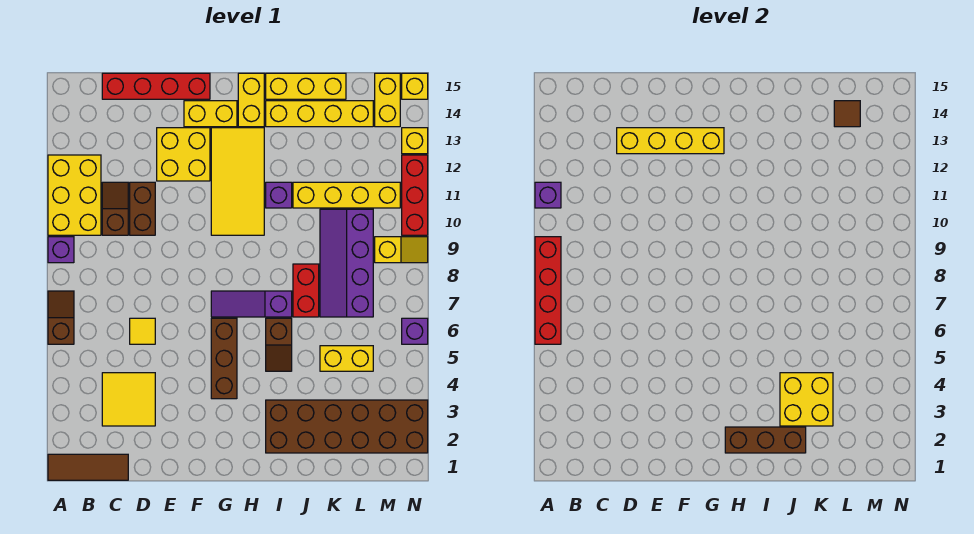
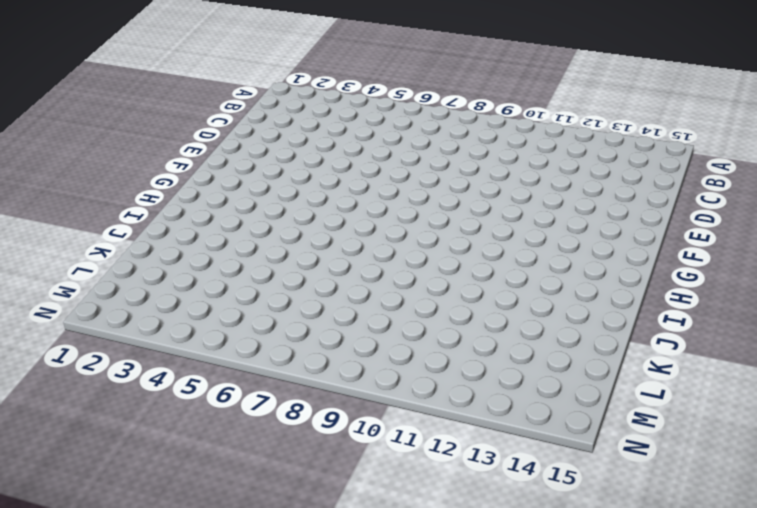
none -> brown tile A1:C1 level 1
none -> brown slope A6:A7 level 1 top 6
none -> purple brick A9 level 1
none -> yellow brick A10:B12 level 1

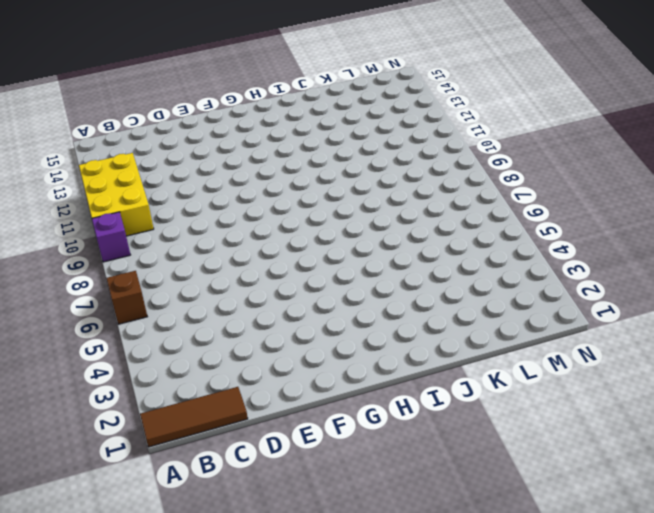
none -> yellow tile C3:D4 level 1
none -> brown slope C10:C11 level 1 top 10
none -> red brick C15:F15 level 1
none -> yellow tile D6 level 1

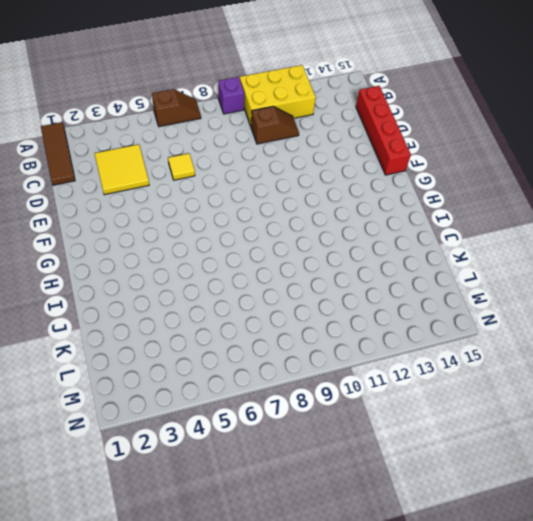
none -> brown brick D10:D11 level 1
none -> yellow brick E12:F13 level 1
none -> yellow brick F14:G14 level 1
none -> brown brick G4:G6 level 1

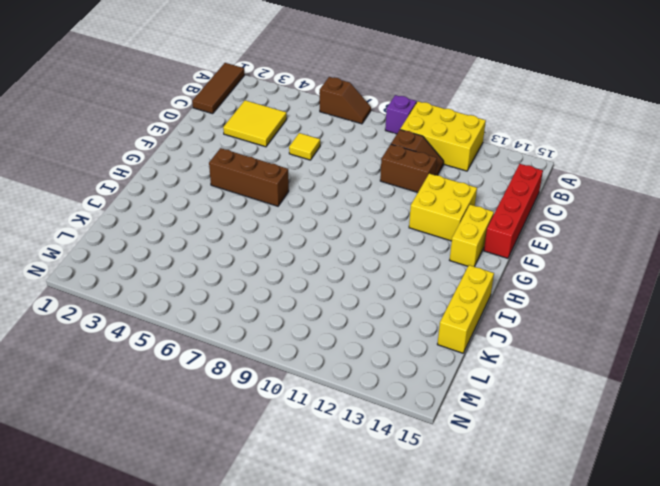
none -> purple slope G7:I7 level 1 top I
none -> yellow tile G10:H13 level 1
none -> yellow brick H14:H15 level 1
none -> brown brick I2:N3 level 1

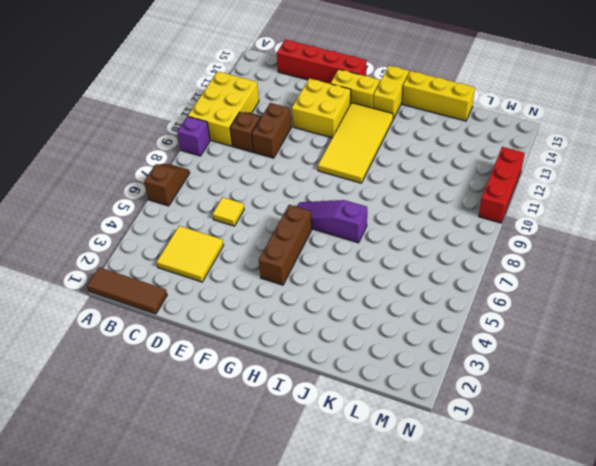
none -> brown brick I2:N3 level 1
none -> brown slope I5:I6 level 1 top 6
none -> purple brick I11 level 1
none -> yellow brick I14:L14 level 1

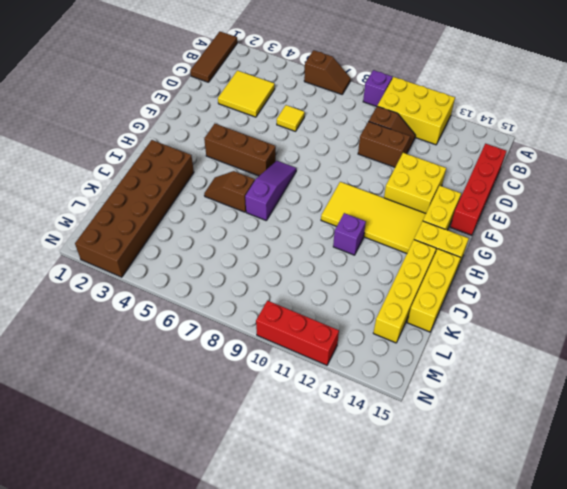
none -> red brick J7:J8 level 1
none -> yellow brick J11:M11 level 1
none -> yellow brick K5:L5 level 1
none -> purple slope K7:L10 level 1 top L

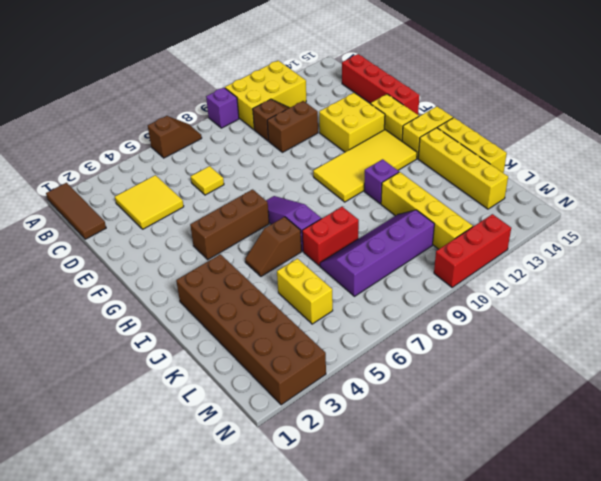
none -> yellow slope M9:N9 level 1 top M
none -> yellow brick M14:M15 level 1
none -> purple brick N6 level 1
none -> yellow brick N13 level 1

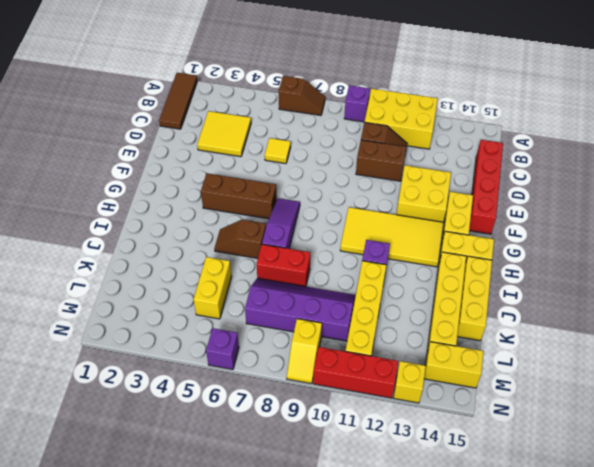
none -> brown brick I2:N3 level 1
none -> yellow brick N15 level 1
none -> red brick A6:A9 level 2
none -> purple brick A11 level 2

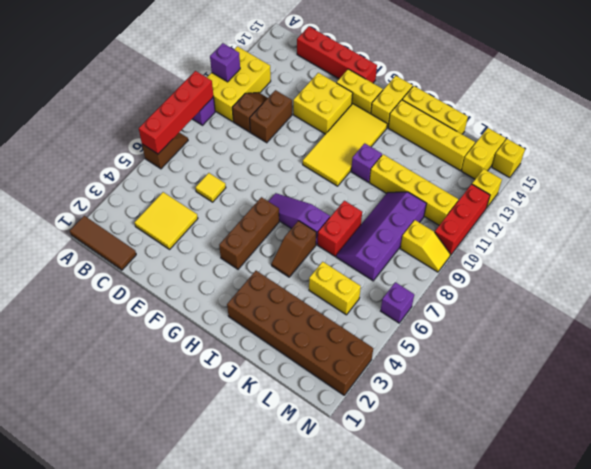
none -> yellow brick D13:G13 level 2
none -> brown brick H2:J2 level 2
none -> yellow brick J3:K4 level 2
none -> brown tile L14 level 2

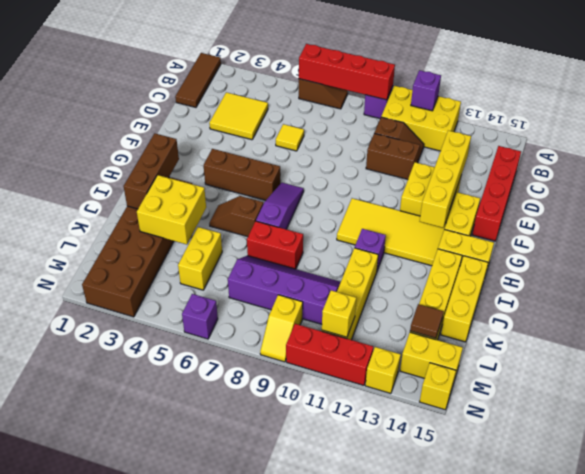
yellow brick M11 level 2 -> none

